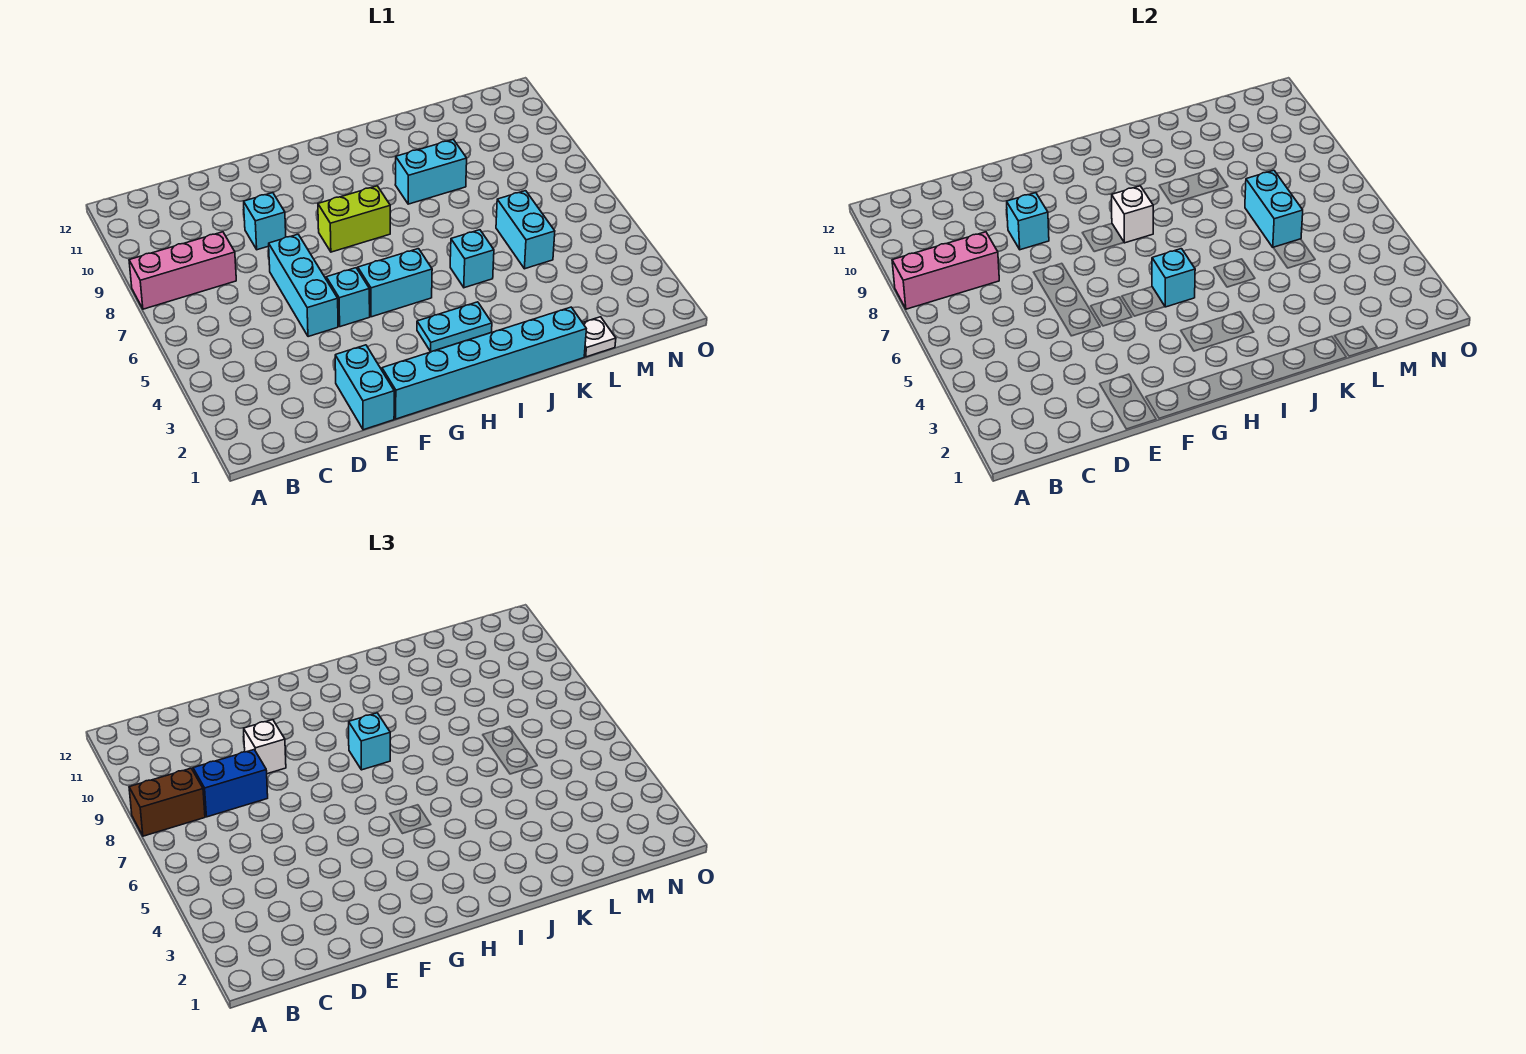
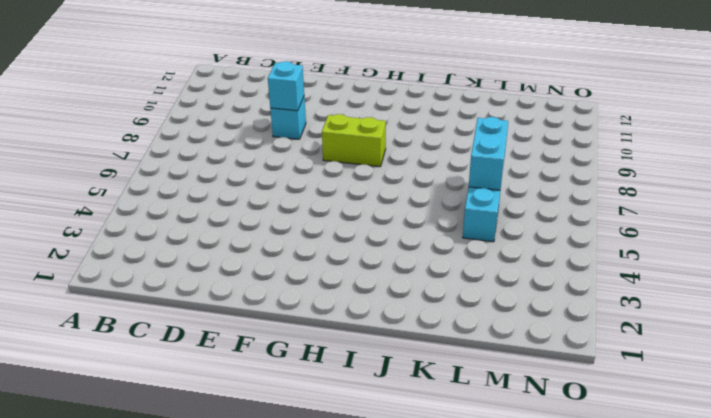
none -> pink brick A8:C8 level 1
none -> cyan brick E1:E2 level 1
none -> cyan brick E5:E7 level 1

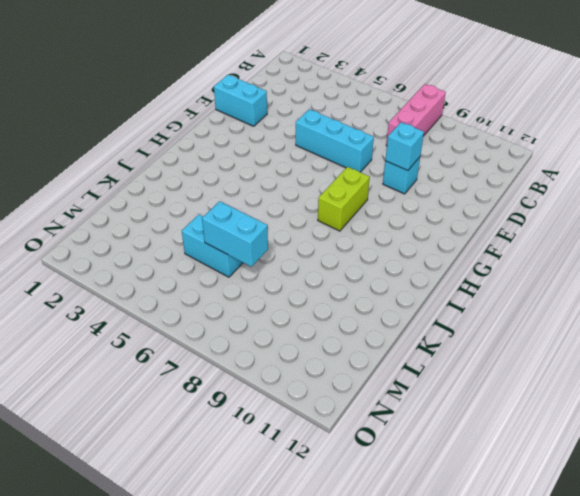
none -> cyan brick F1:K1 level 1
none -> cyan brick F5 level 1
none -> cyan brick G5:H5 level 1

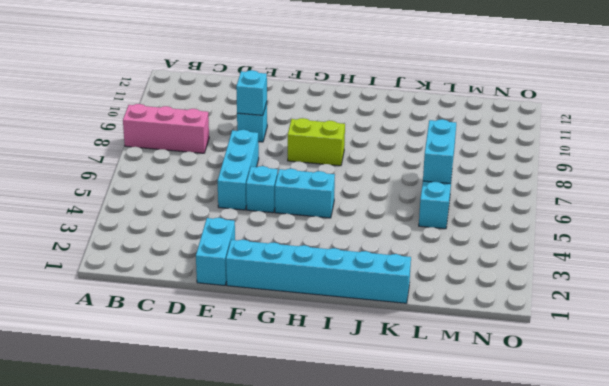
none -> cyan plate H3:I3 level 1
none -> cyan brick J5 level 1
none -> cyan brick J9:K9 level 1

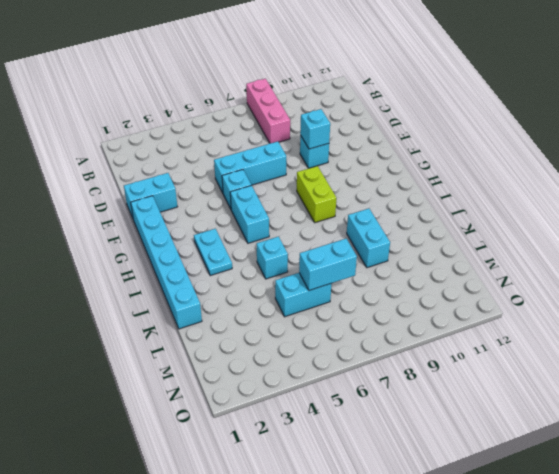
none -> white plate L1 level 1
none -> pink brick A8:C8 level 2
none -> cyan brick H5 level 2

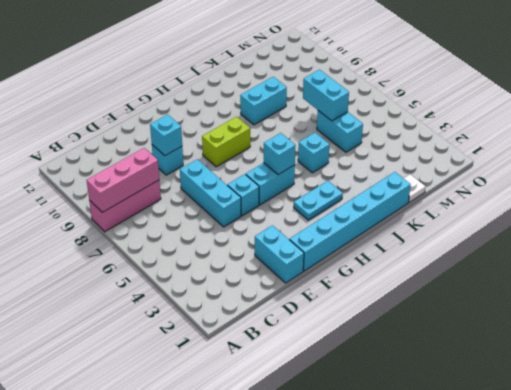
none -> white brick H8 level 2
none -> brown brick A8:B8 level 3
none -> blue brick C8:D8 level 3

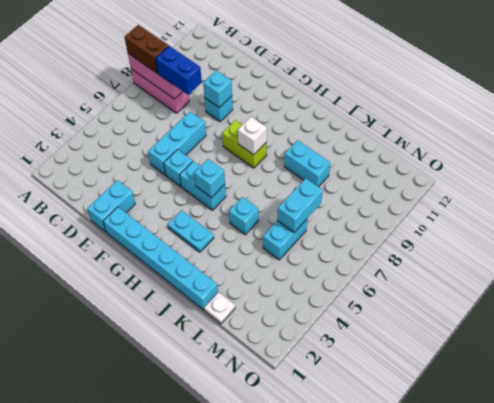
none -> white brick E9 level 3
none -> cyan brick H8 level 3

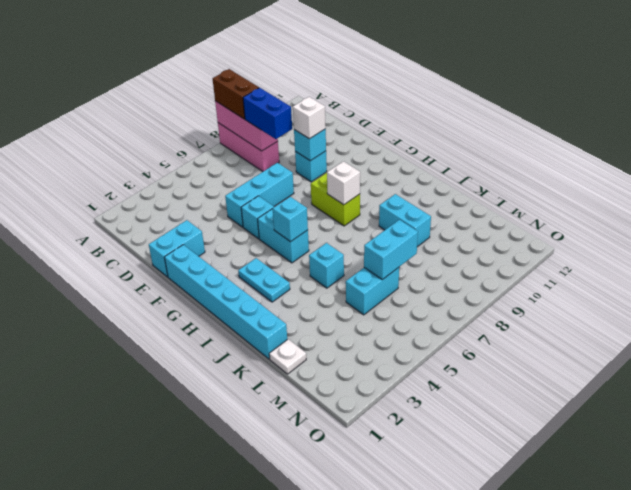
none -> cyan brick H8 level 3

